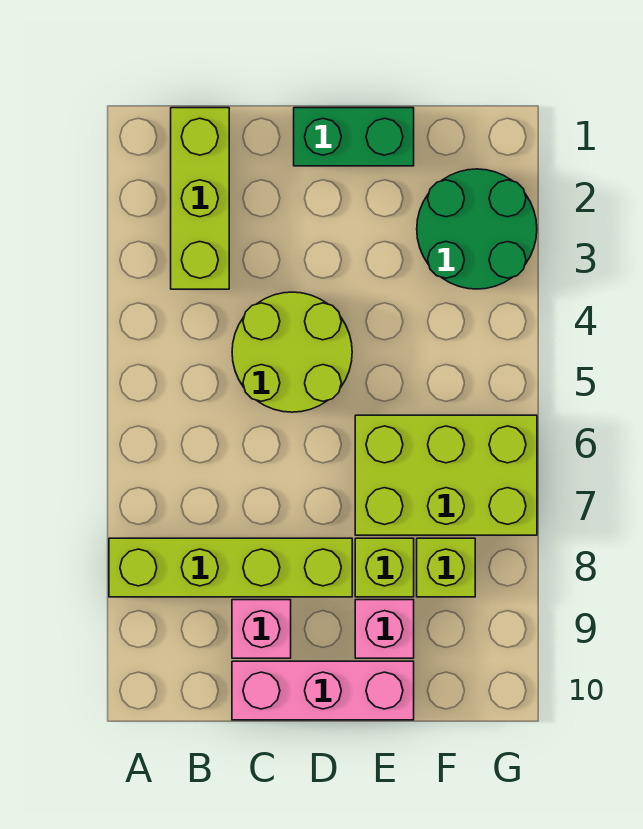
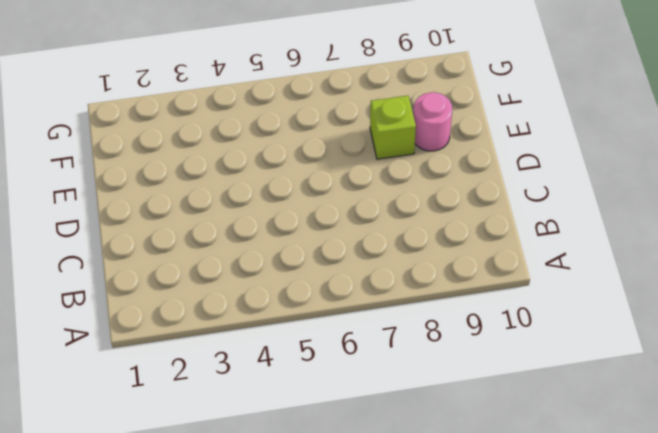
pink round brick E9 level 1 -> pink brick E9 level 1
none -> lime brick A8:D8 level 1
none -> lime brick B1:B3 level 1

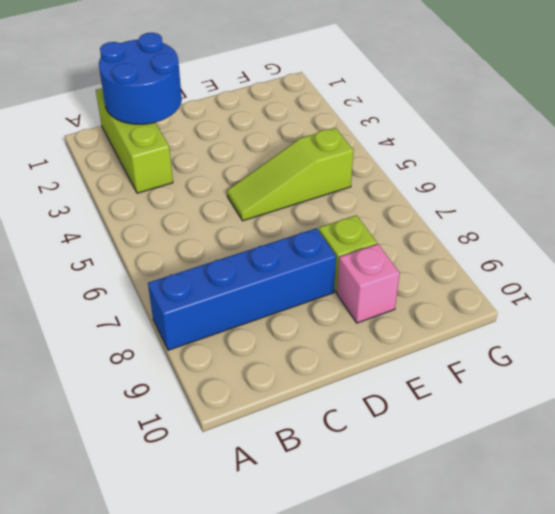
blue brick A8:D8 level 1 -> lime brick A8:D8 level 1
blue round brick B1:C2 level 2 -> none
lime slope D5:F5 level 1 top F -> lime round brick C4:D5 level 1
none -> pink brick C9 level 1
none -> pink brick C10:E10 level 1

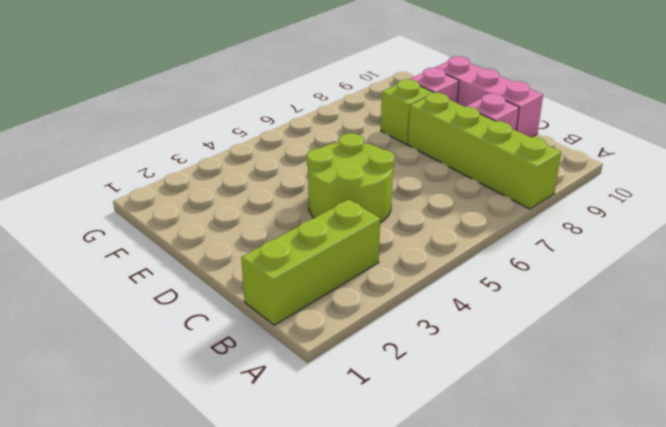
none -> green brick D1:E1 level 1
none -> lime brick E6:G7 level 1

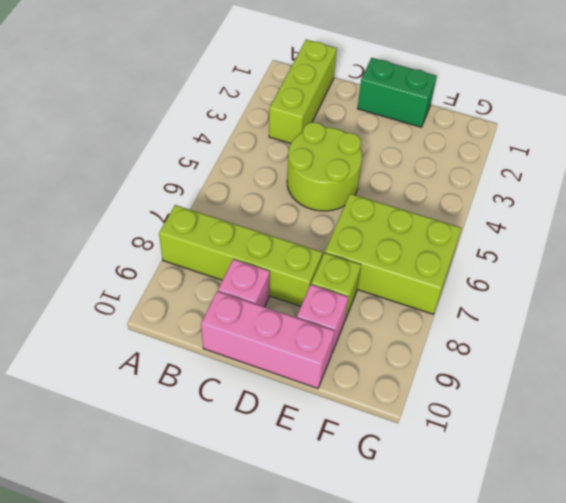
none -> green round brick F2:G3 level 1
none -> lime brick F8 level 1

